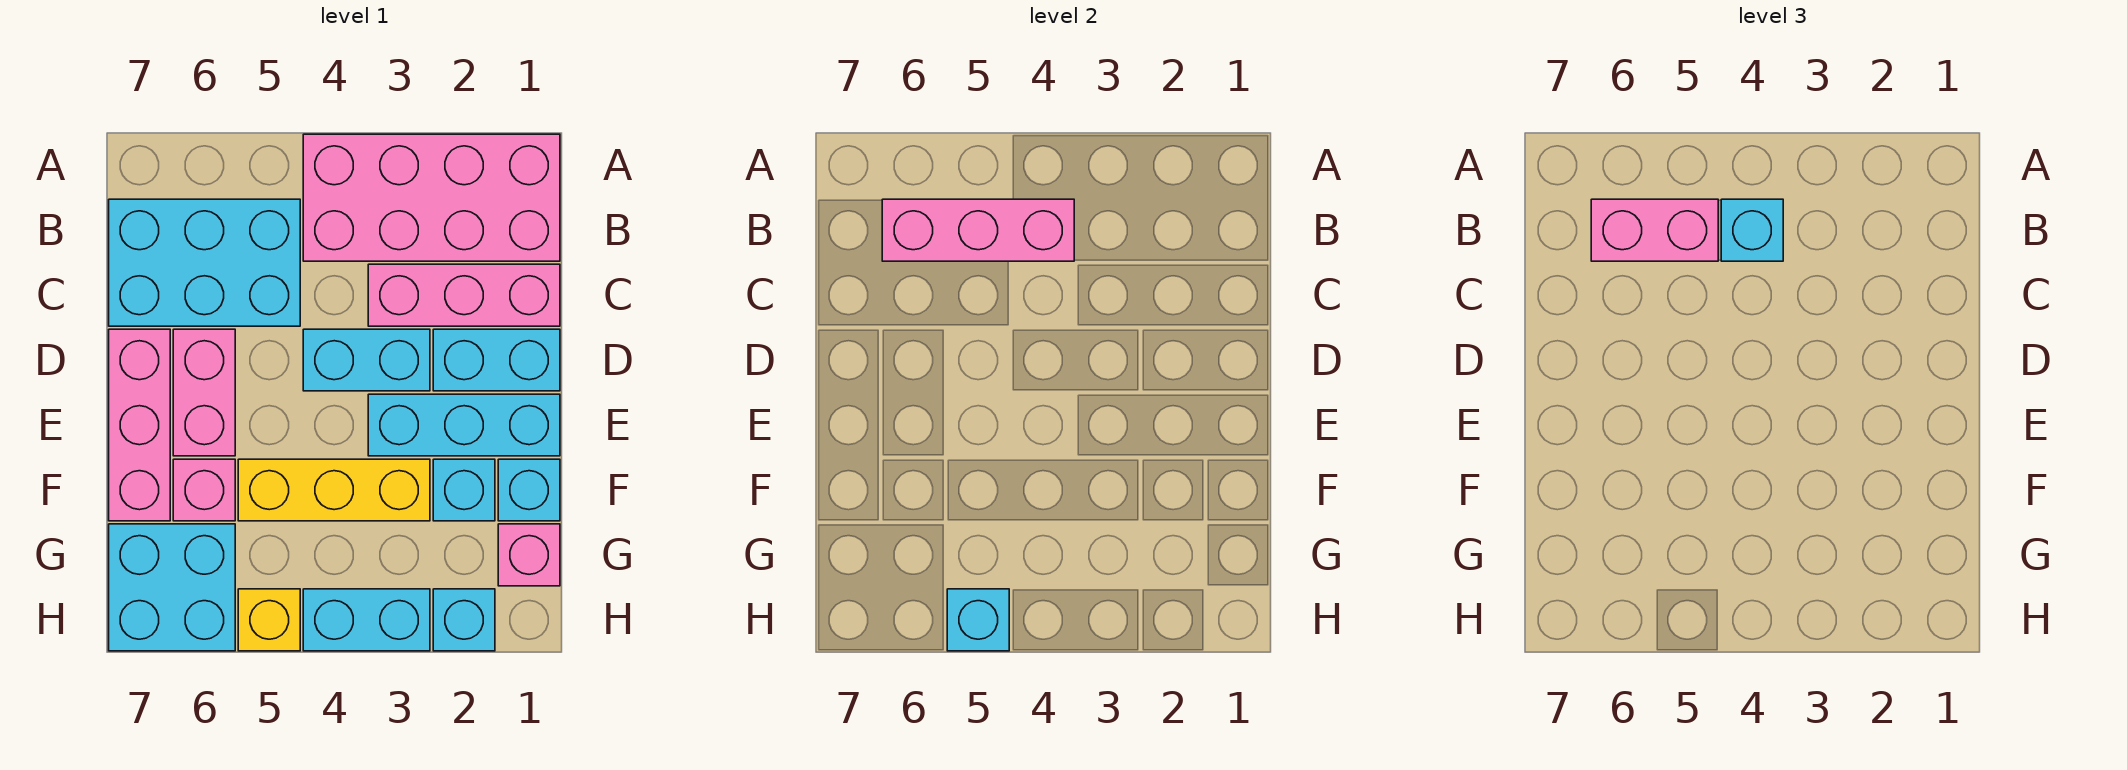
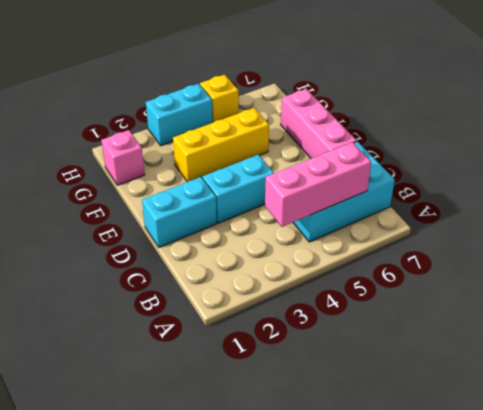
none -> pink brick A1:B4 level 1
none -> pink brick C1:C3 level 1
none -> pink brick D6:E6 level 1

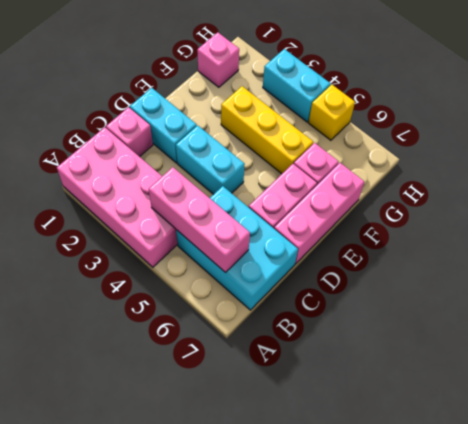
pink brick C1 level 1 -> pink brick C1:C3 level 1
none -> cyan brick E1:E3 level 1
none -> cyan brick F1 level 1
none -> cyan brick F2 level 1

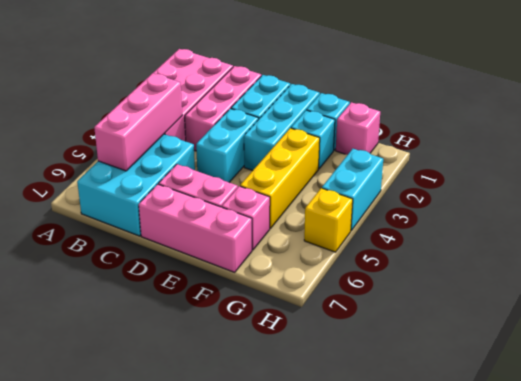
none -> cyan brick G6:H7 level 1
none -> cyan brick H2 level 1
none -> cyan brick H5 level 2

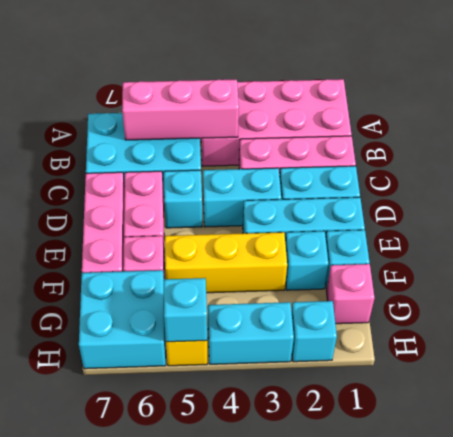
cyan brick D5 level 1 -> cyan brick B4 level 3
none -> pink brick B5:B6 level 3

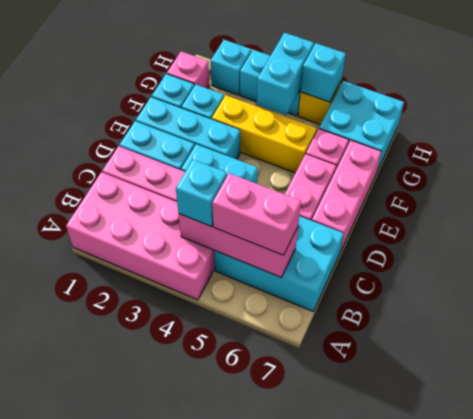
cyan brick G4:H4 level 2 -> none

